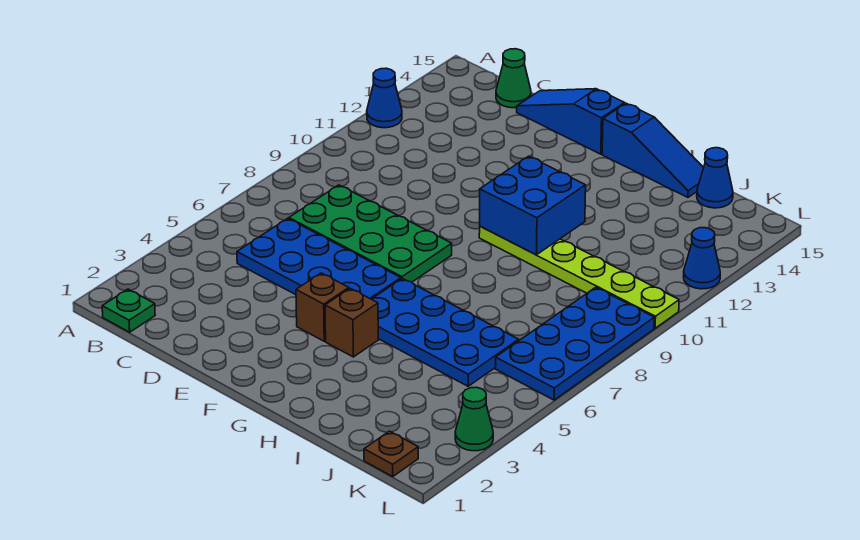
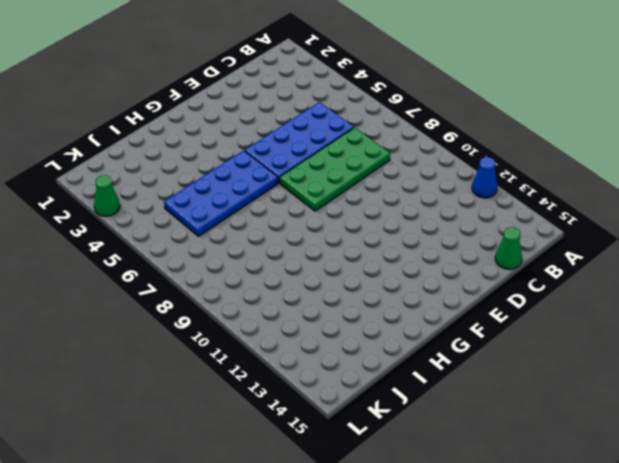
none -> green plate B1 level 1
none -> blue slope D15:F15 level 1 top F
none -> brown brick F4 level 1

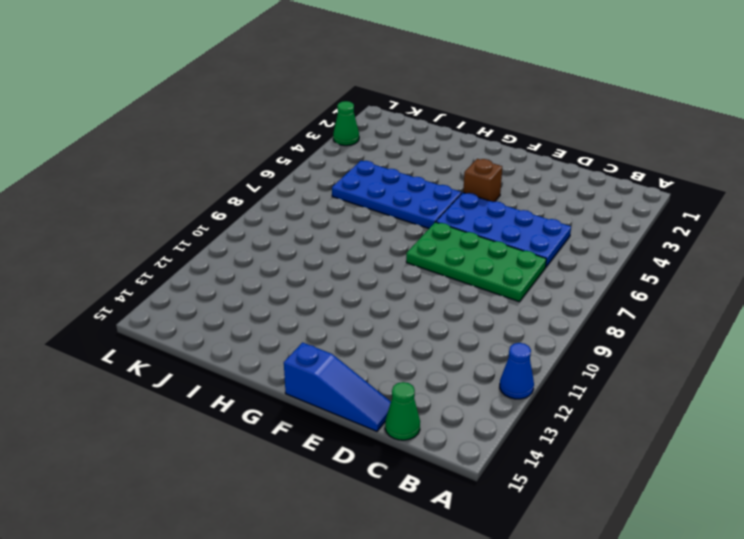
none -> green plate B1 level 1
none -> brown brick G4 level 1
none -> lime plate G10:L10 level 1

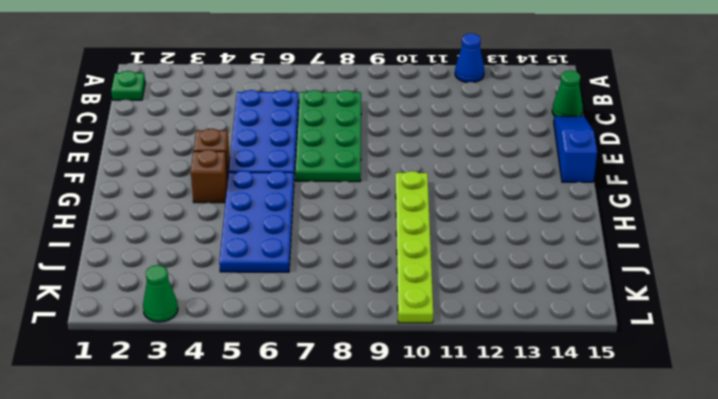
none -> blue slope G15:I15 level 1 top G
none -> blue cone J15 level 1
none -> brown plate K1 level 1

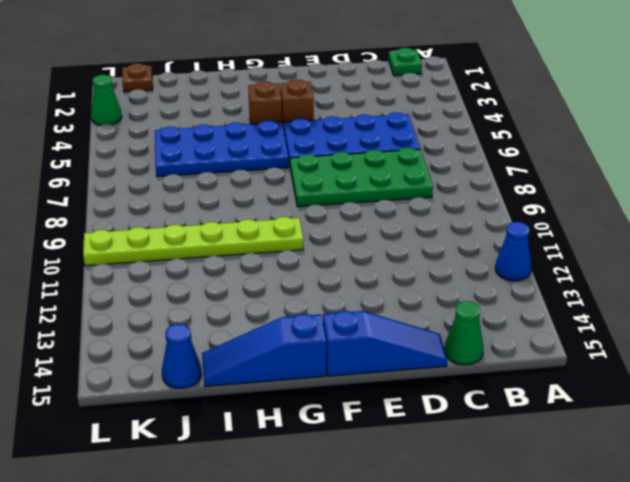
none -> blue plate K6:L9 level 1
none -> blue cone L12 level 1
none -> blue brick G10:H11 level 2

